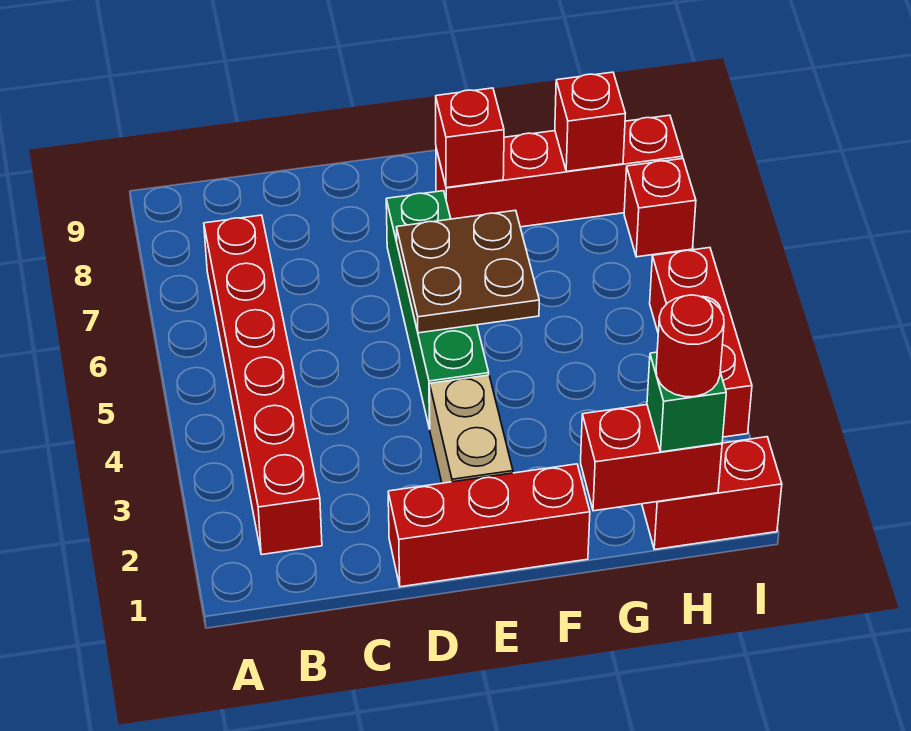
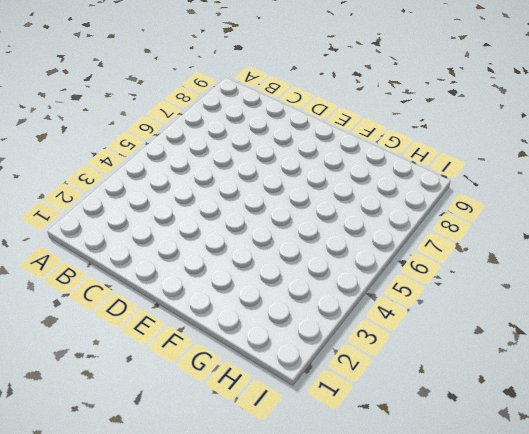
none -> red brick B2:B7 level 1
none -> red brick D1:F1 level 1
none -> tan brick E2:E3 level 1

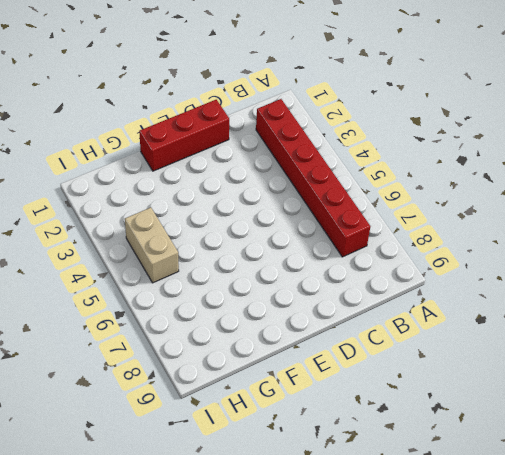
tan brick H4:H5 level 1 -> tan brick E2:E3 level 1
none -> green brick E4:E7 level 1
none -> red brick F8:I8 level 1
none -> red brick H1:I1 level 1

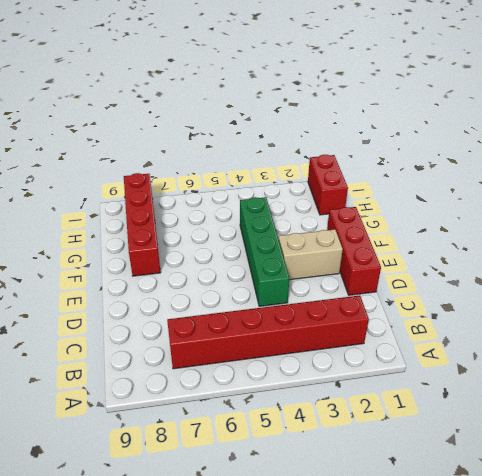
green brick D4:G4 level 1 -> green brick E4:E7 level 1
none -> red brick I3:I5 level 1
none -> red brick I7 level 1
none -> brown plate E5:F6 level 2

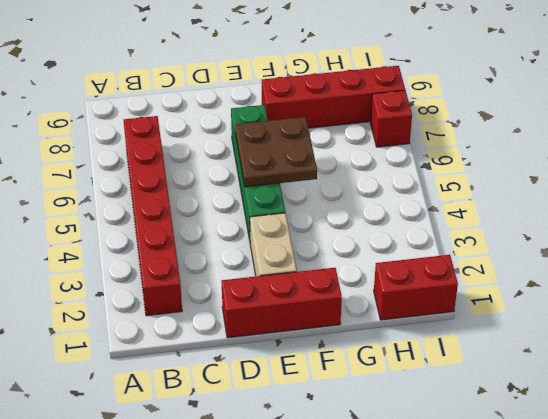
none -> red brick I3:I5 level 1
none -> red brick F8 level 2
none -> red brick G1:H1 level 2

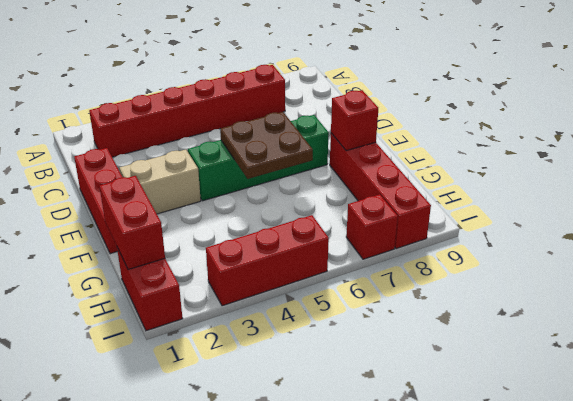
none -> red brick H8 level 2
none -> green brick H1 level 3
none -> red round brick H1 level 4

